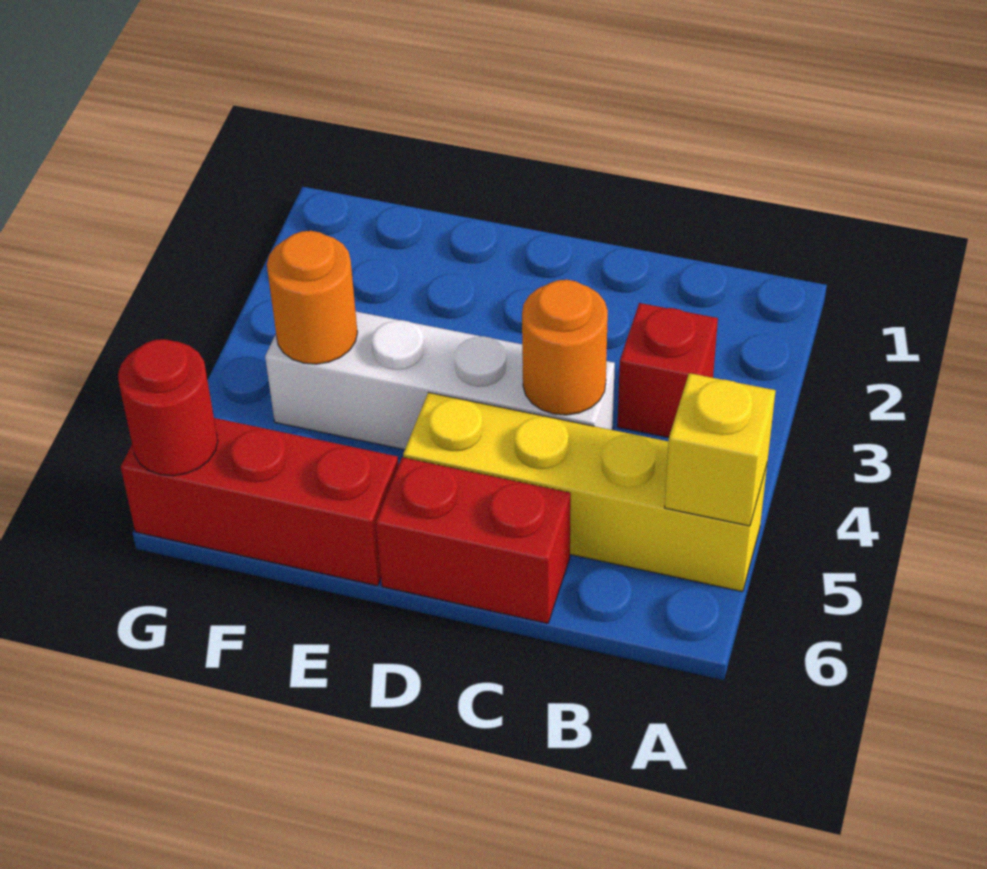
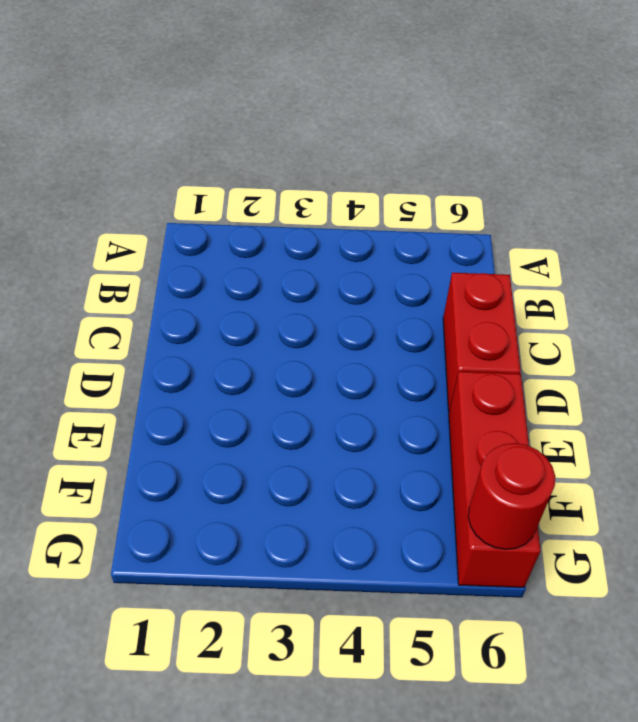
none -> yellow brick A5:D5 level 1
none -> red brick B3 level 1

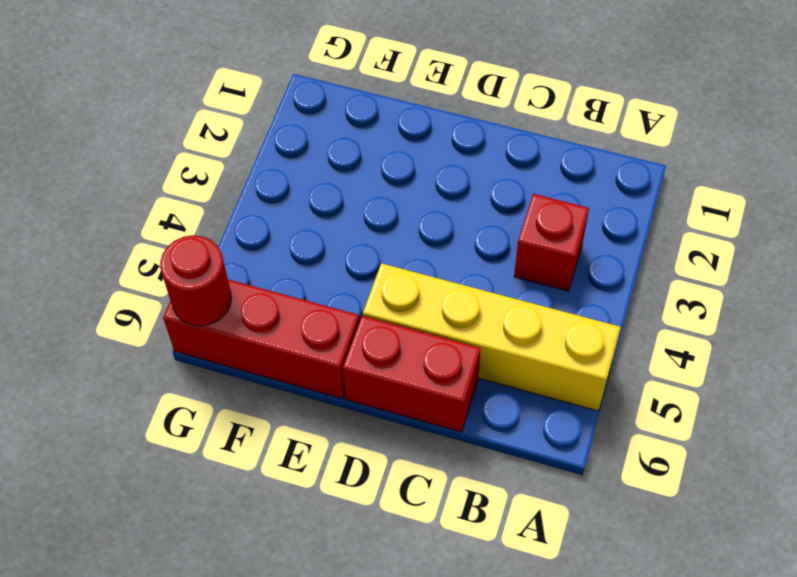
none -> white brick C4:F4 level 1
none -> yellow brick A5 level 2

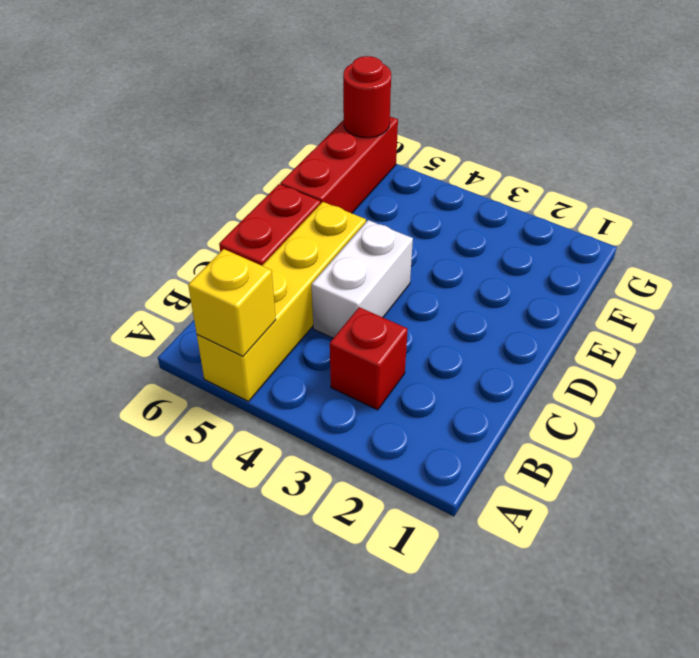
white brick C4:D4 level 1 -> white brick C4:F4 level 1
none -> orange round brick C4 level 2
none -> orange round brick F4 level 2

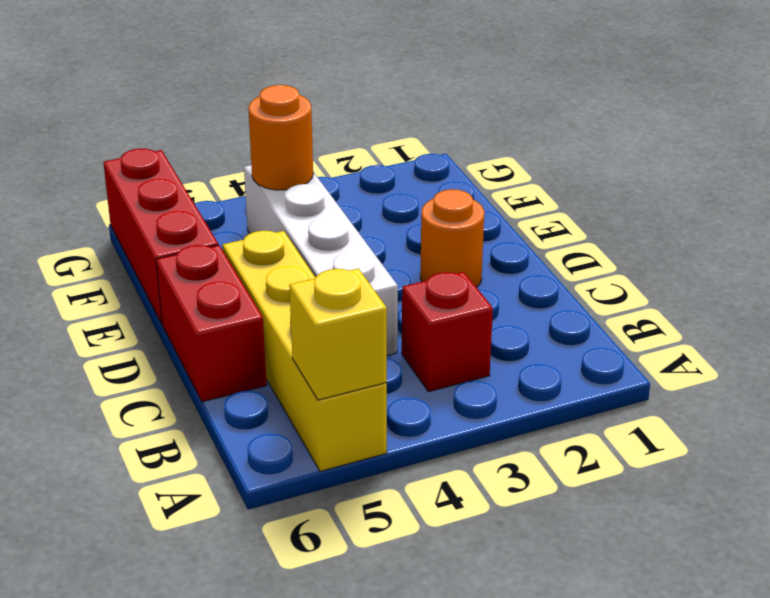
orange round brick D2 level 1 -> orange round brick C4 level 2
none -> red round brick G6 level 2

